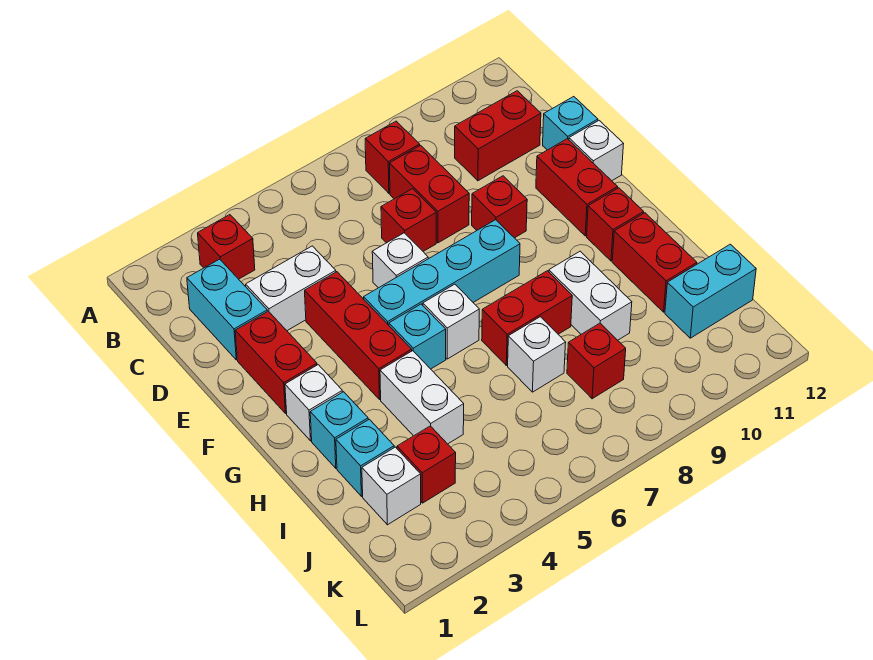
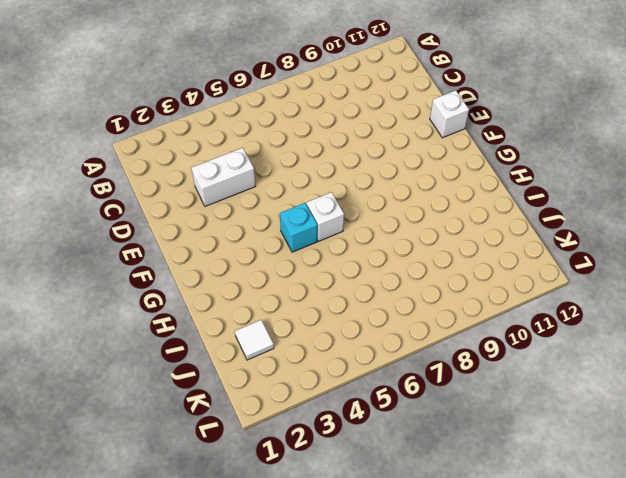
white tile J2 level 1 -> white brick J2 level 1
none -> red brick B3 level 1
none -> red brick B8 level 1
none -> cyan brick C2:D2 level 1
none -> red brick C8:D8 level 1

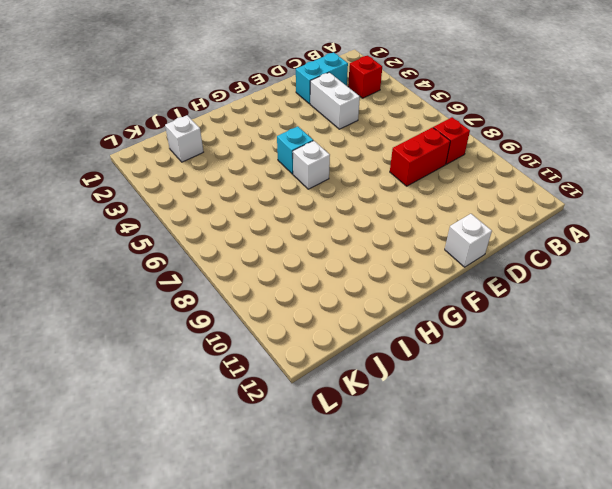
none -> red brick C10:C11 level 1
none -> red brick D7 level 1
none -> cyan brick D12 level 1
none -> red brick E2:F2 level 1

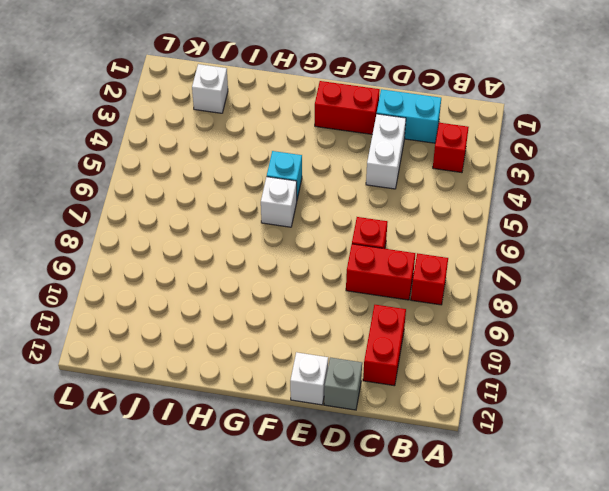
grey brick D12 level 1 -> cyan brick D12 level 1
none -> red brick E4:G4 level 1
none -> white brick E6 level 1
none -> red brick E9 level 1
none -> red brick E11:F11 level 1

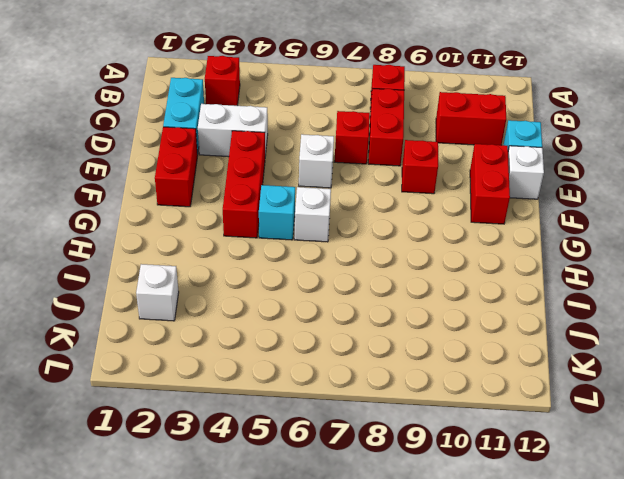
none -> cyan brick F5:F8 level 1
none -> white brick G2 level 1
none -> red brick G11 level 1
none -> cyan brick H2 level 1

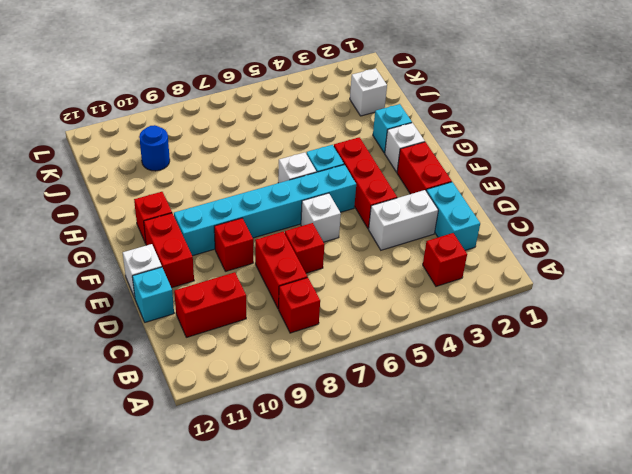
cyan brick F5:F10 level 1 -> cyan brick F5:F8 level 1
blue round brick J10 level 1 -> none
none -> white brick H4:I4 level 1
none -> red brick H7:H8 level 1
none -> white brick H9:I9 level 1
none -> red brick H11:I11 level 1

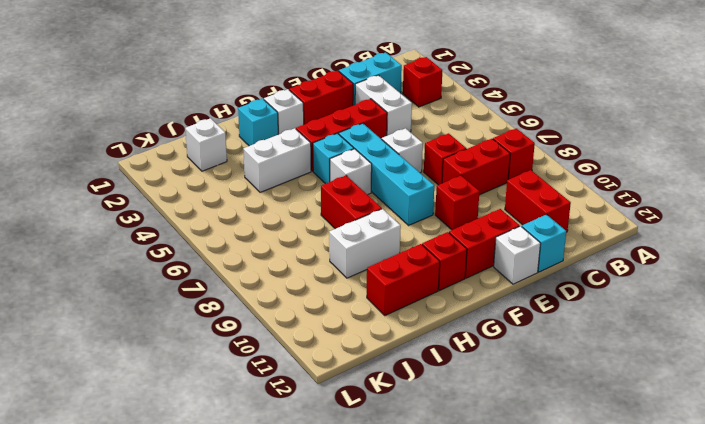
none -> cyan brick I2 level 1
none -> white brick I7 level 1
none -> red brick J3 level 1
none -> red brick J8 level 1

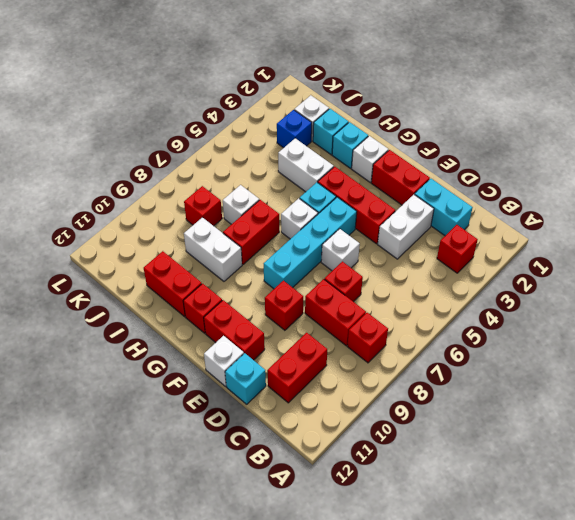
blue brick J3 level 1 -> red brick J3 level 1
none -> cyan brick J11:J12 level 1

